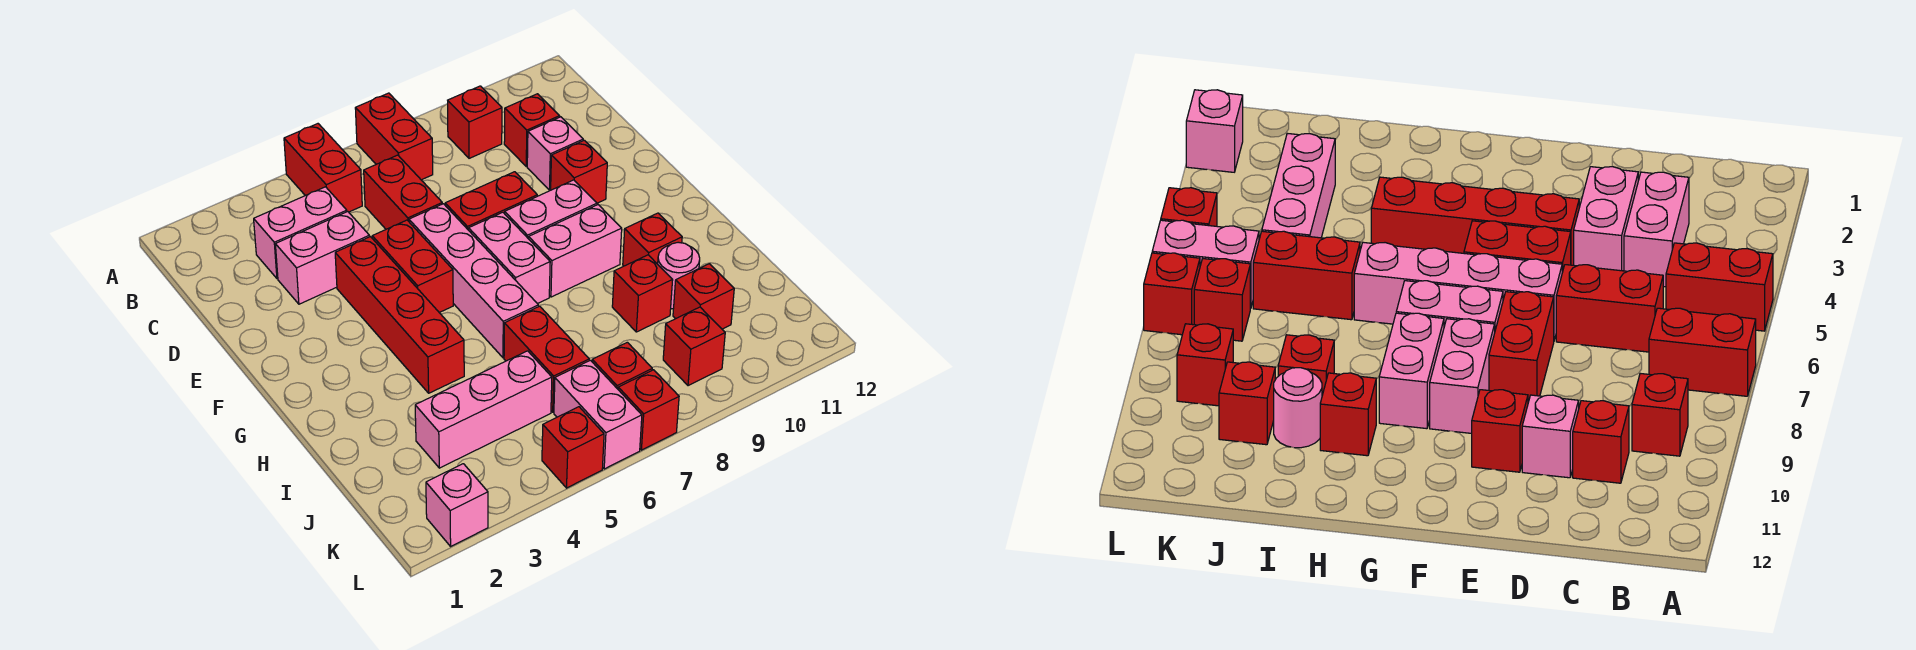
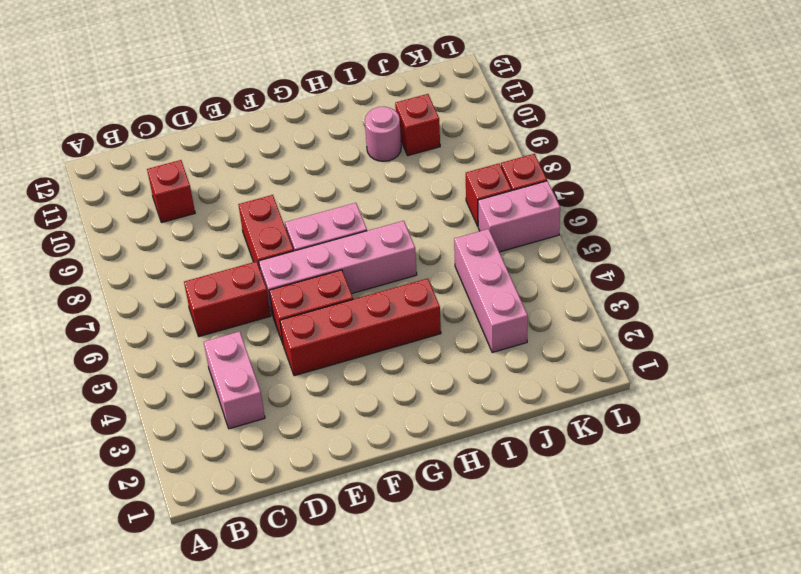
none -> red brick A5:B5 level 1
none -> red brick A7:B7 level 1
none -> red brick B9 level 1

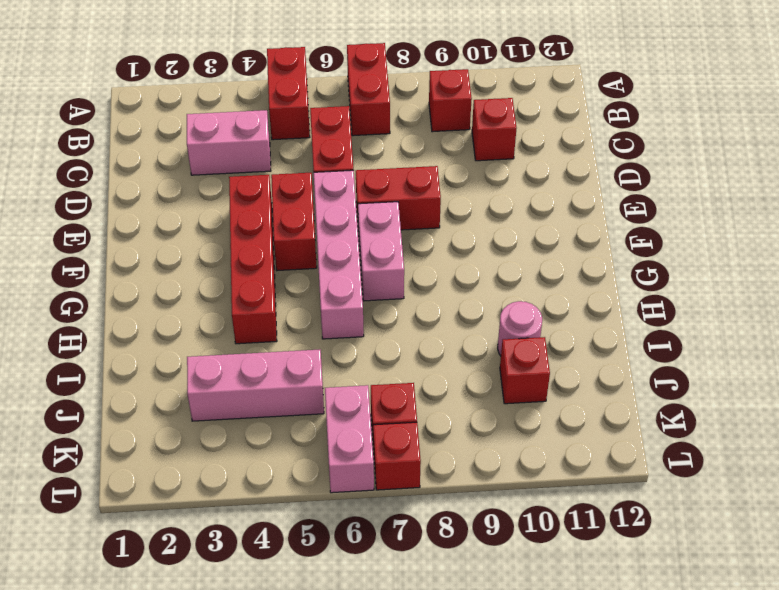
none -> pink brick D3:D4 level 1
none -> pink brick D10 level 1
none -> red brick E10 level 1

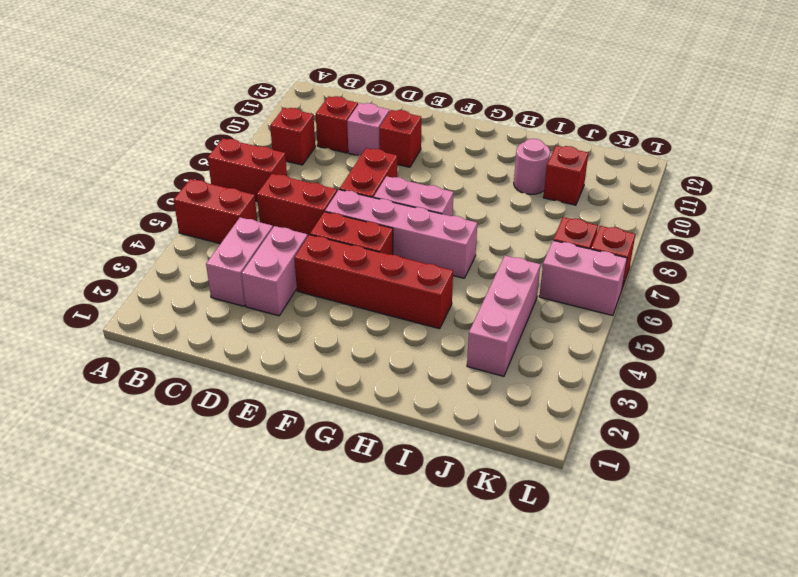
none -> pink brick F8:F9 level 1
none -> pink brick G8:G9 level 1
none -> red brick H10 level 1

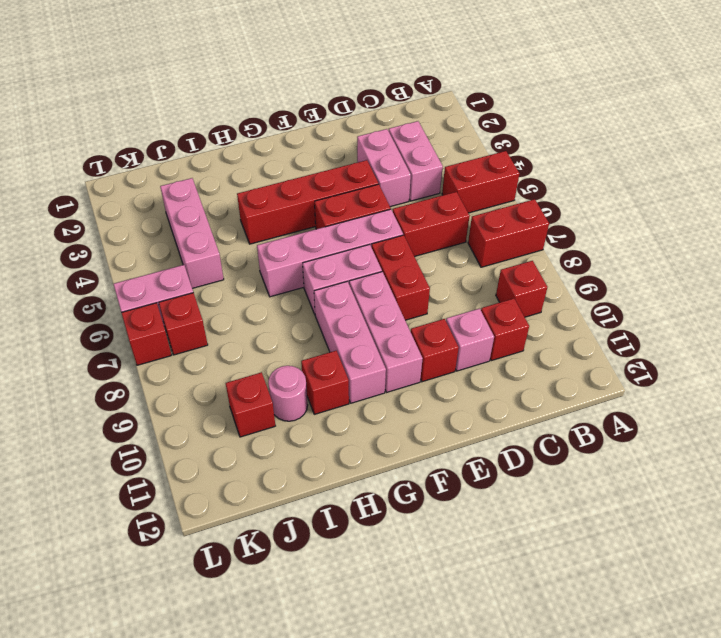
pink brick F8:F10 level 1 -> pink brick F8:F9 level 1
pink brick G8:G10 level 1 -> pink brick G8:G9 level 1
none -> red brick I6:J6 level 1
none -> red brick I9 level 1
none -> red brick K9 level 1

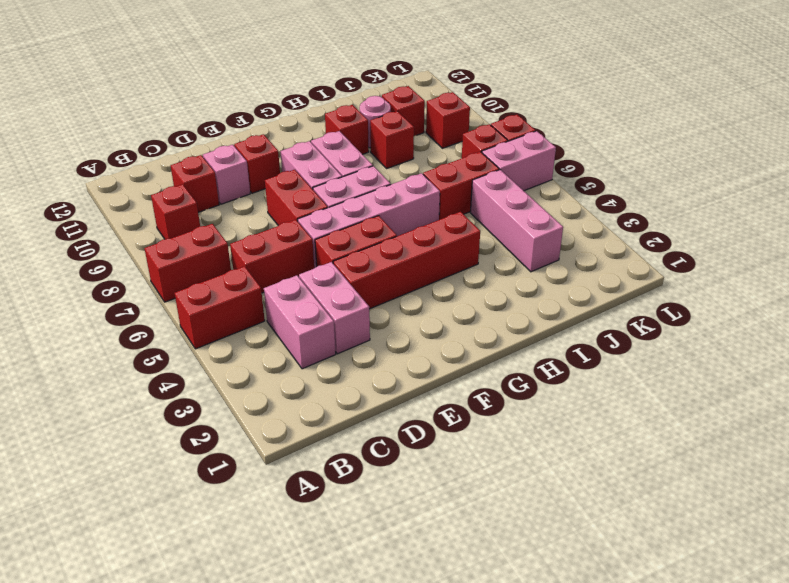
none -> pink brick L2 level 1
none -> red brick L5 level 1

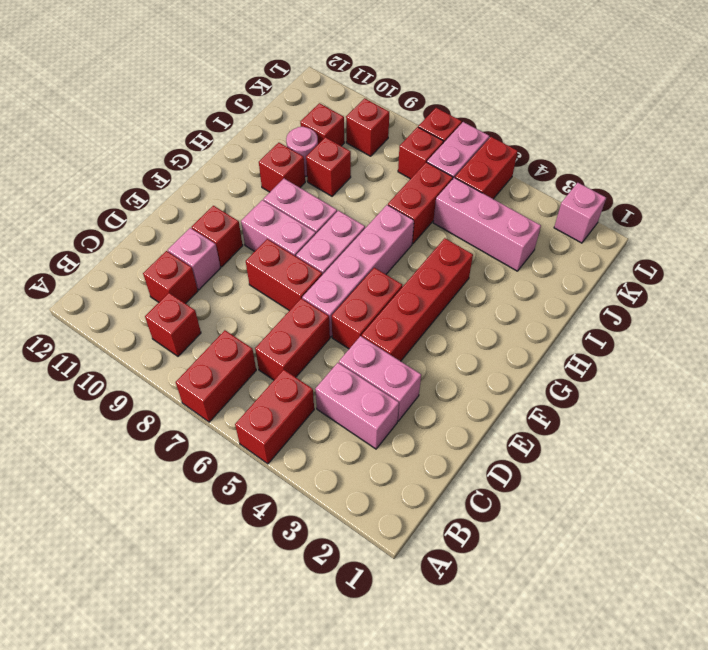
red brick K5:L5 level 1 -> red brick L5 level 1

